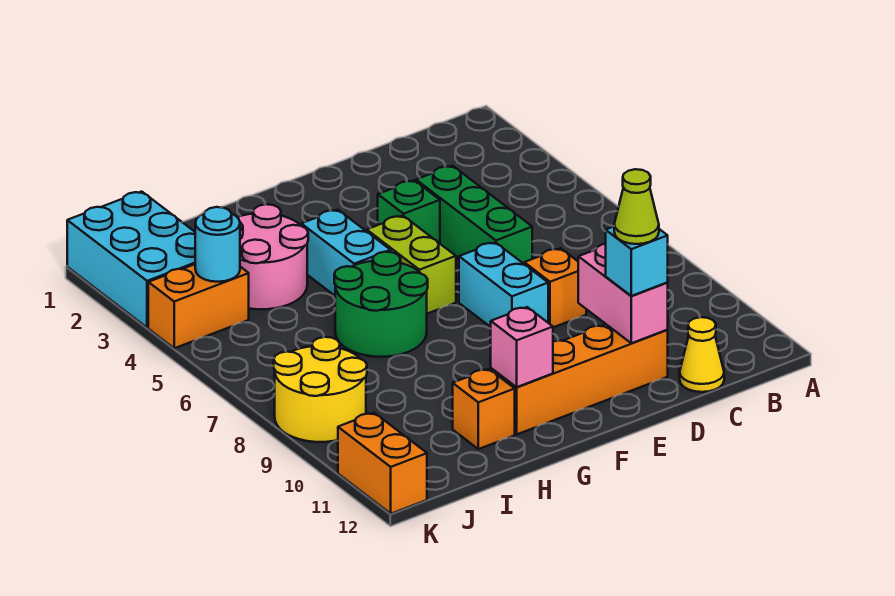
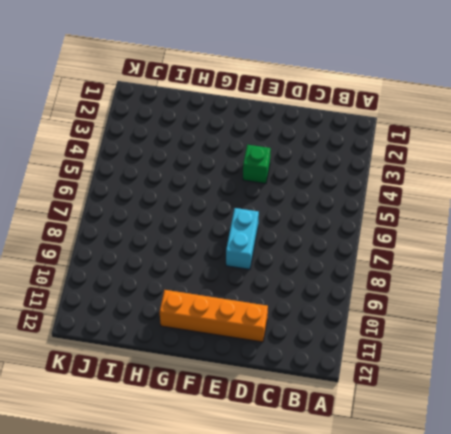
none -> yellow cone C12 level 1
none -> green brick D4:D6 level 1
none -> orange brick D8 level 1

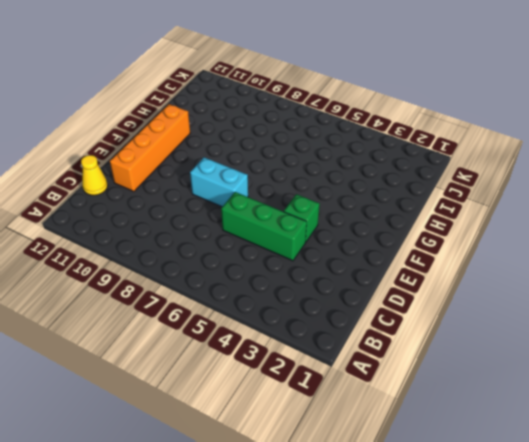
none -> orange brick D8 level 1
none -> lime brick F5:F6 level 1
none -> cyan brick G4:G5 level 1

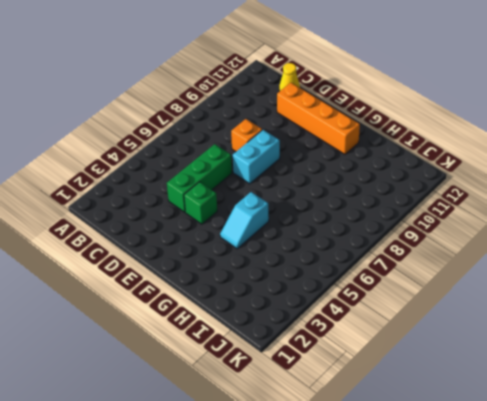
cyan slope G4:G5 level 1 top 5 -> cyan brick G4:G5 level 1
none -> lime brick F5:F6 level 1
none -> green round brick G6:H7 level 1
none -> pink round brick H3:I4 level 1

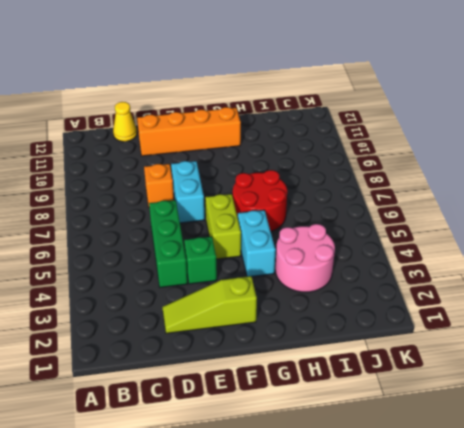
lime slope D2:F2 level 1 top F -> none
red round brick G6:H7 level 1 -> green round brick G6:H7 level 1
none -> orange brick H11 level 1
none -> cyan brick J1:K3 level 1
none -> orange brick J4:K4 level 1

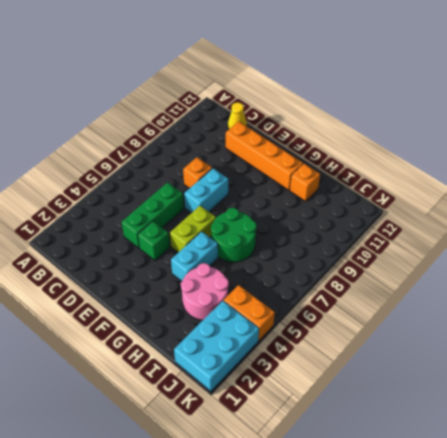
none -> yellow round brick J8:K9 level 1
none -> orange brick K11:K12 level 1
none -> pink brick D10:D11 level 2

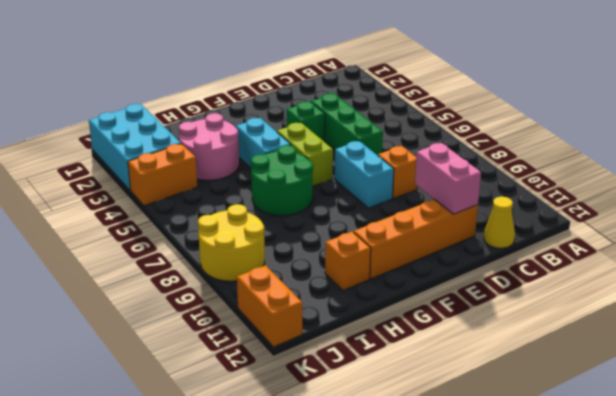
none -> pink brick G11 level 2
none -> cyan round brick J4 level 2
none -> cyan brick D11 level 3

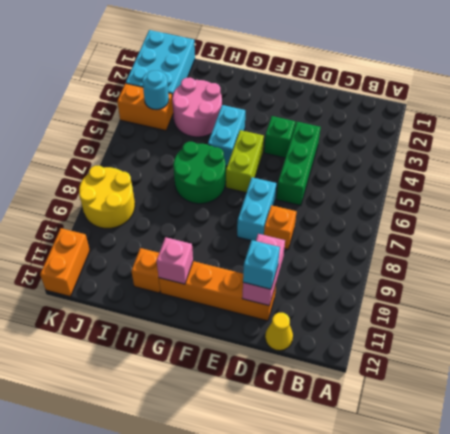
none -> lime cone D11 level 4

